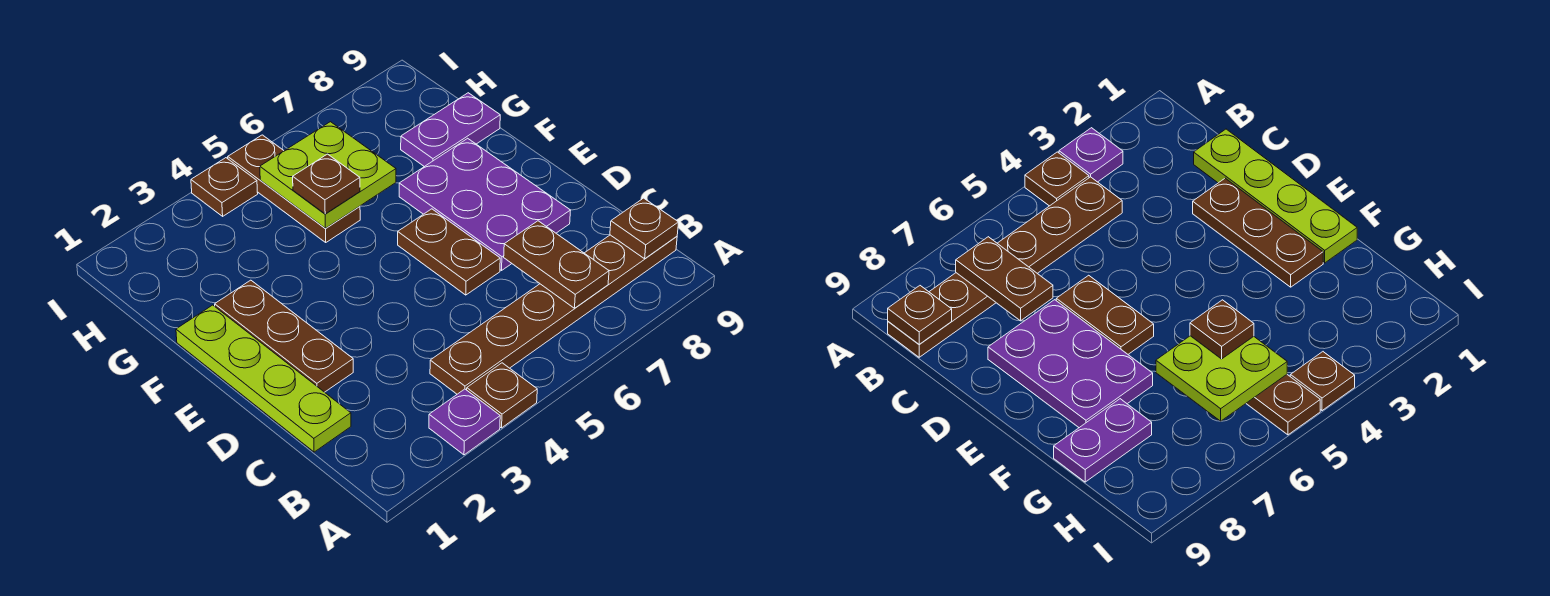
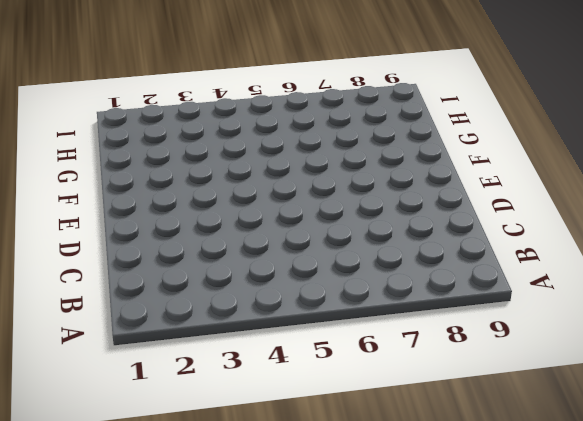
none -> purple plate A3 level 1
none -> brown plate A4 level 1
none -> brown plate B4:B9 level 1

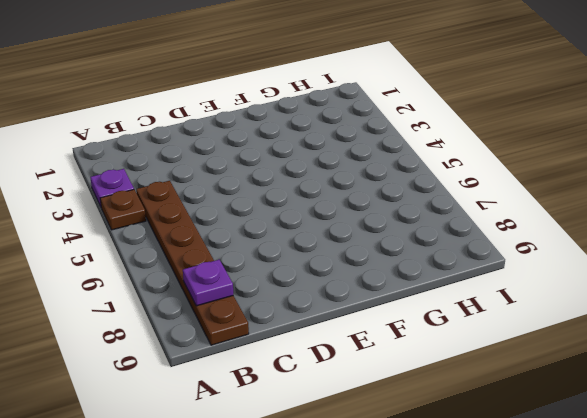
purple plate B8 level 2 -> none
none -> lime plate C1:F1 level 1
none -> brown plate D2:F2 level 1
none -> brown plate D6:E6 level 1

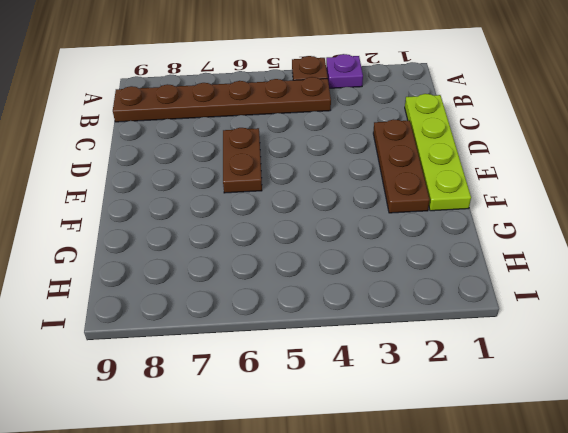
none -> purple plate D7:F8 level 1
none -> brown plate G5:I5 level 1
none -> purple plate G8:G9 level 1

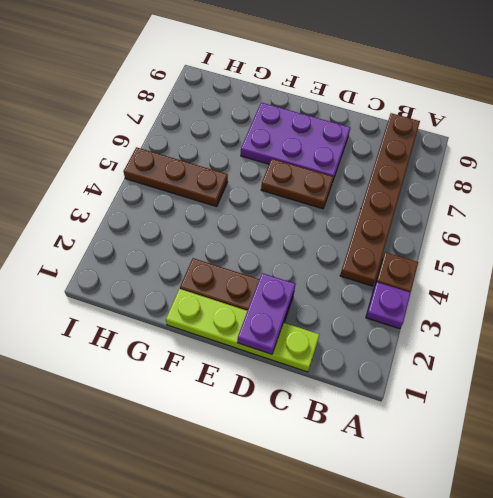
purple plate D1:D2 level 2 -> purple plate G8:G9 level 1
none -> brown plate I4 level 1
none -> brown plate B7:C7 level 2
none -> brown plate B9 level 2

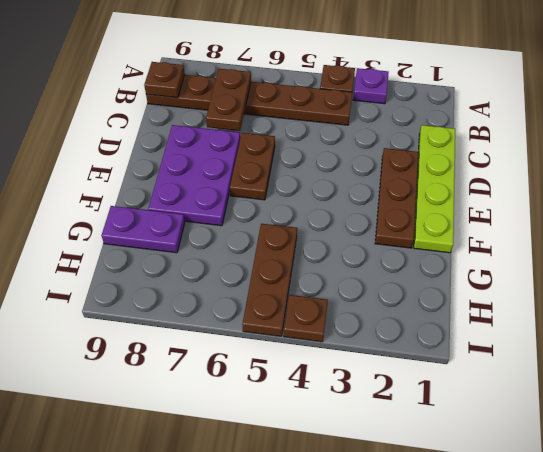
none -> lime plate G5:H6 level 2
none -> brown plate G5 level 3

